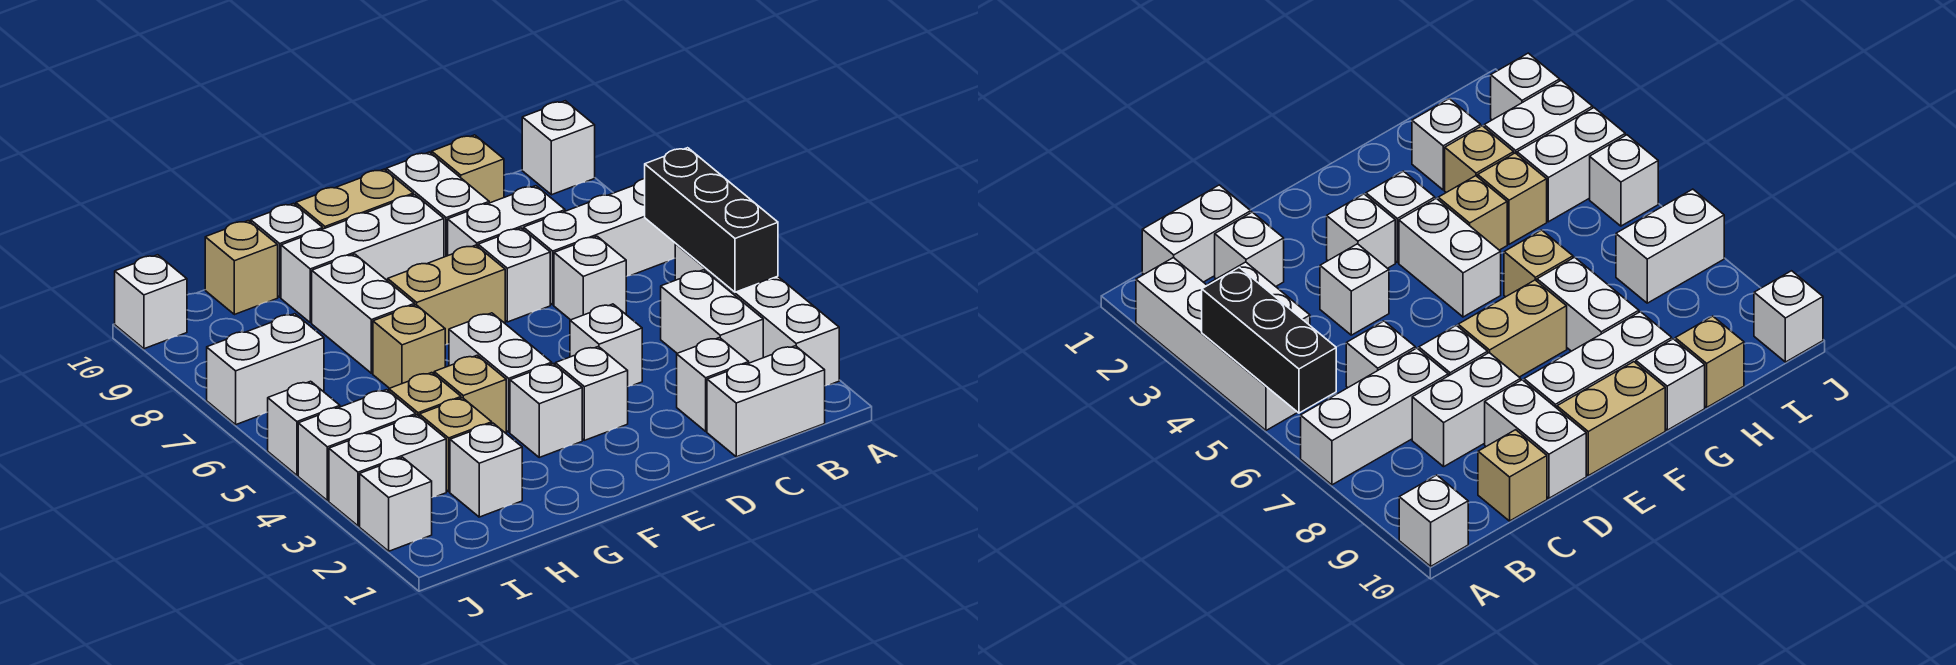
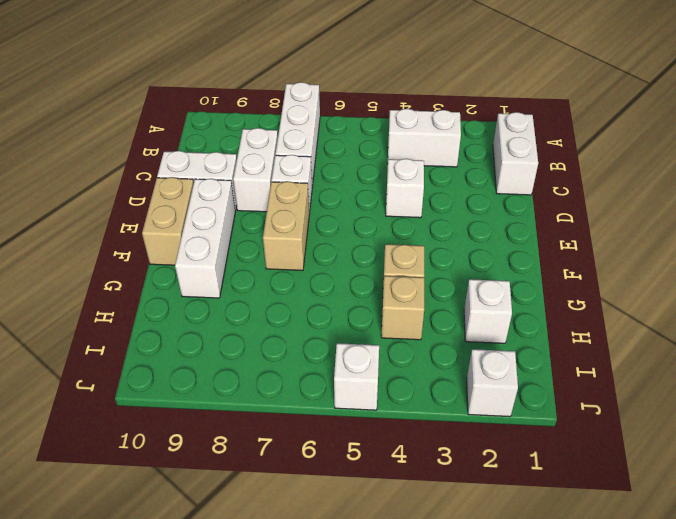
none -> white brick A2:A5 level 1
none -> white brick A10 level 1
none -> white brick C2 level 1
none -> white brick C6 level 1

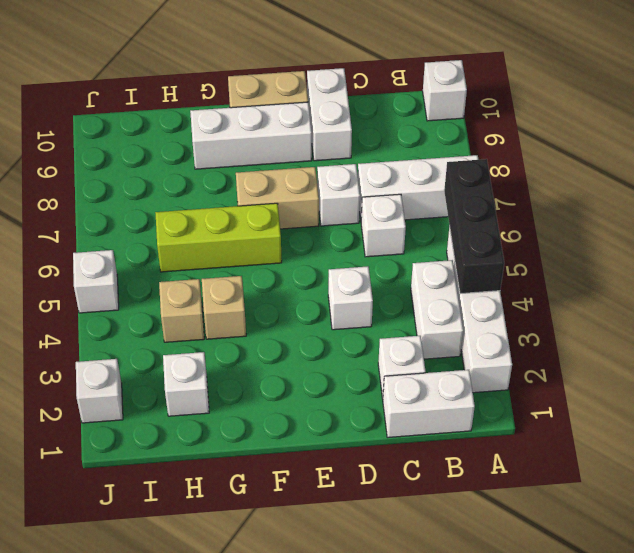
lime brick F6:H6 level 1 -> tan brick G6 level 1
none -> white brick C8:D8 level 1
none -> tan brick C10 level 1
none -> white brick E3 level 1
none -> white brick F3 level 1

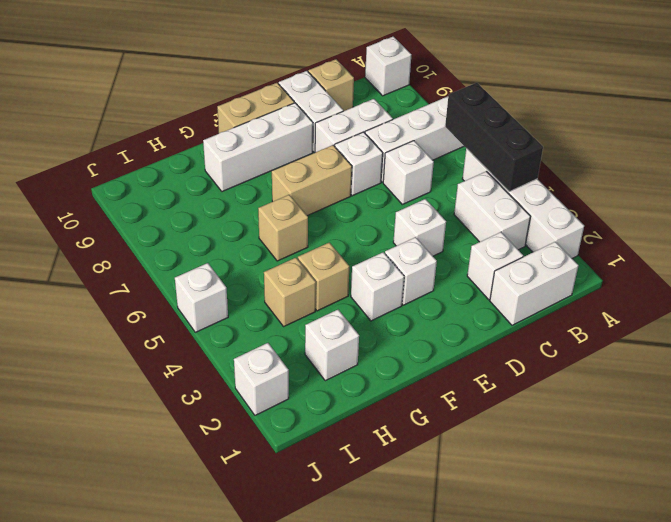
none -> white brick F4:F5 level 1
none -> white brick G7:G8 level 1
none -> white brick G10 level 1
none -> tan brick H3 level 1

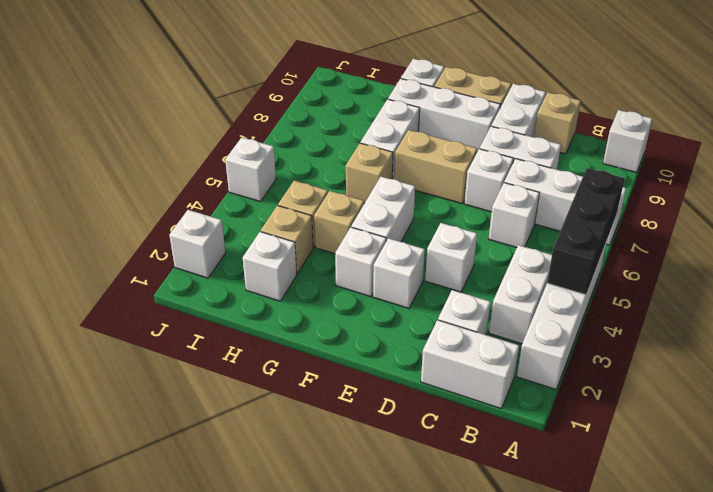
none -> tan brick H10 level 1
none -> white brick I3:J3 level 1
none -> white brick I4:J4 level 1
none -> white brick I7:J7 level 1

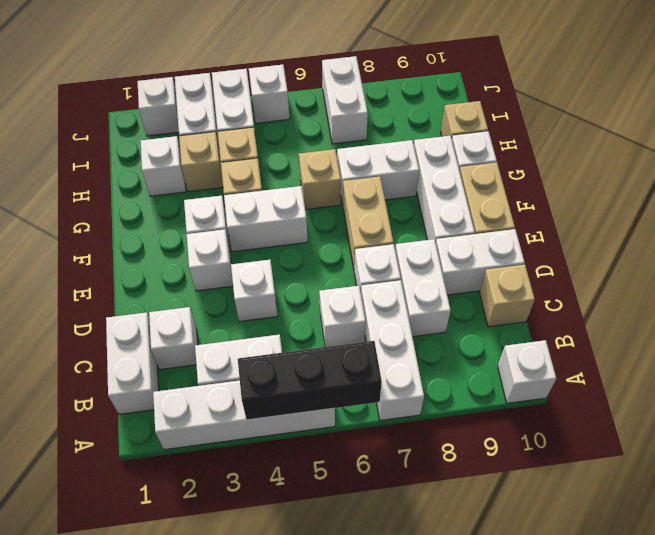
none -> white brick J10 level 1

